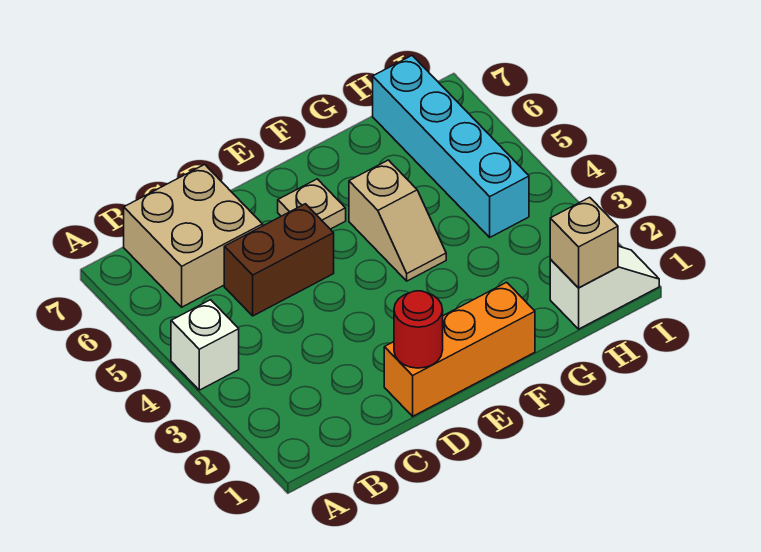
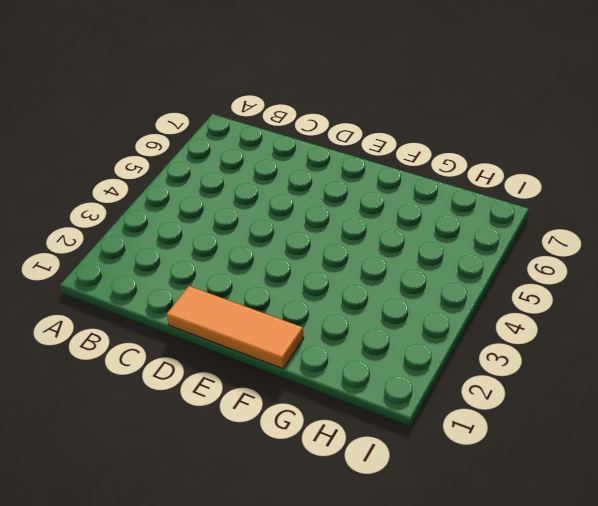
orange tile D1:F1 level 1 -> orange brick D1:F1 level 1
none -> white brick A4 level 1
none -> tan brick B6:C7 level 1

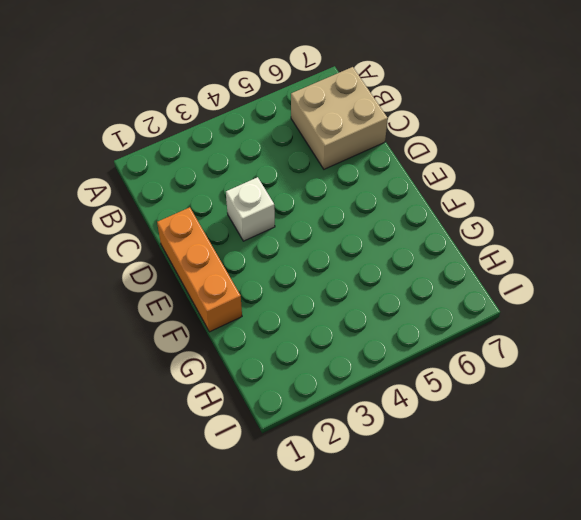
white brick D3 level 1 -> white brick A4 level 1
none -> brown brick C5:D5 level 1
none -> tan plate E6 level 1

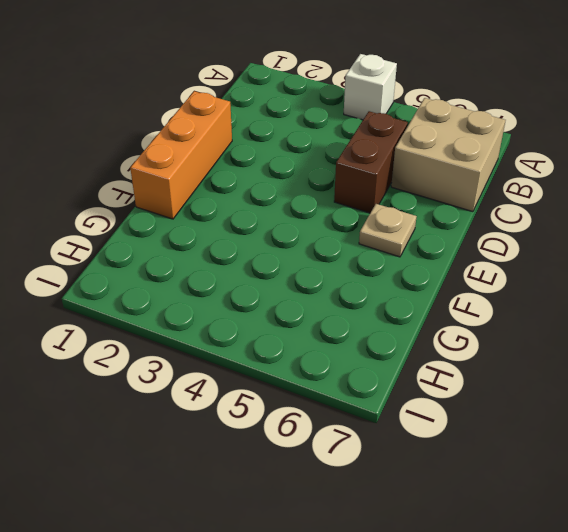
none -> tan slope F4:F5 level 1 top 5
none -> white slope H1:I1 level 1 top H

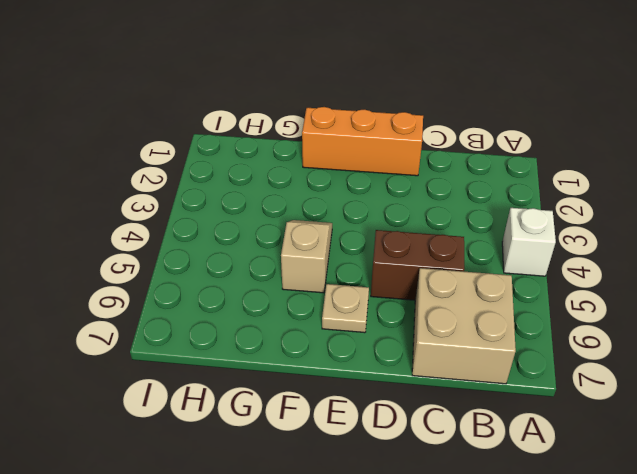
none -> white slope H1:I1 level 1 top H
none -> cyan brick H4:H7 level 1

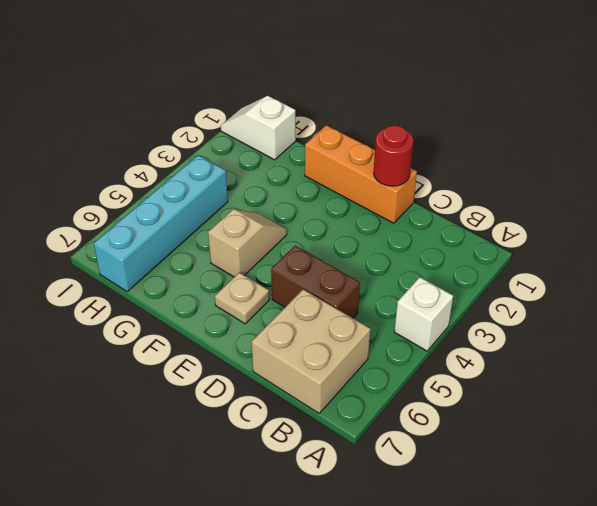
none -> tan brick H1 level 2

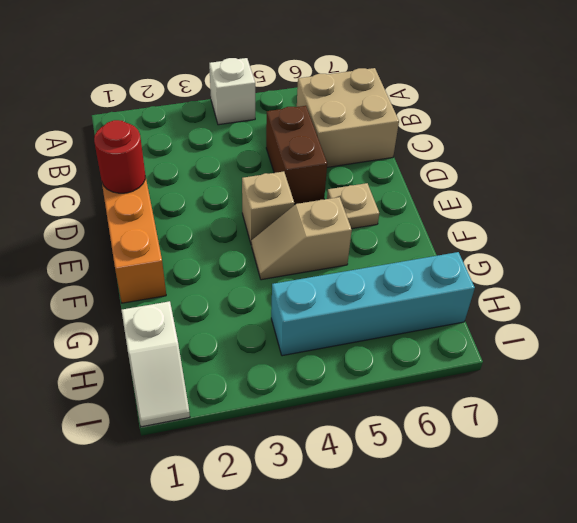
tan brick E4 level 1 -> tan brick H1 level 2

